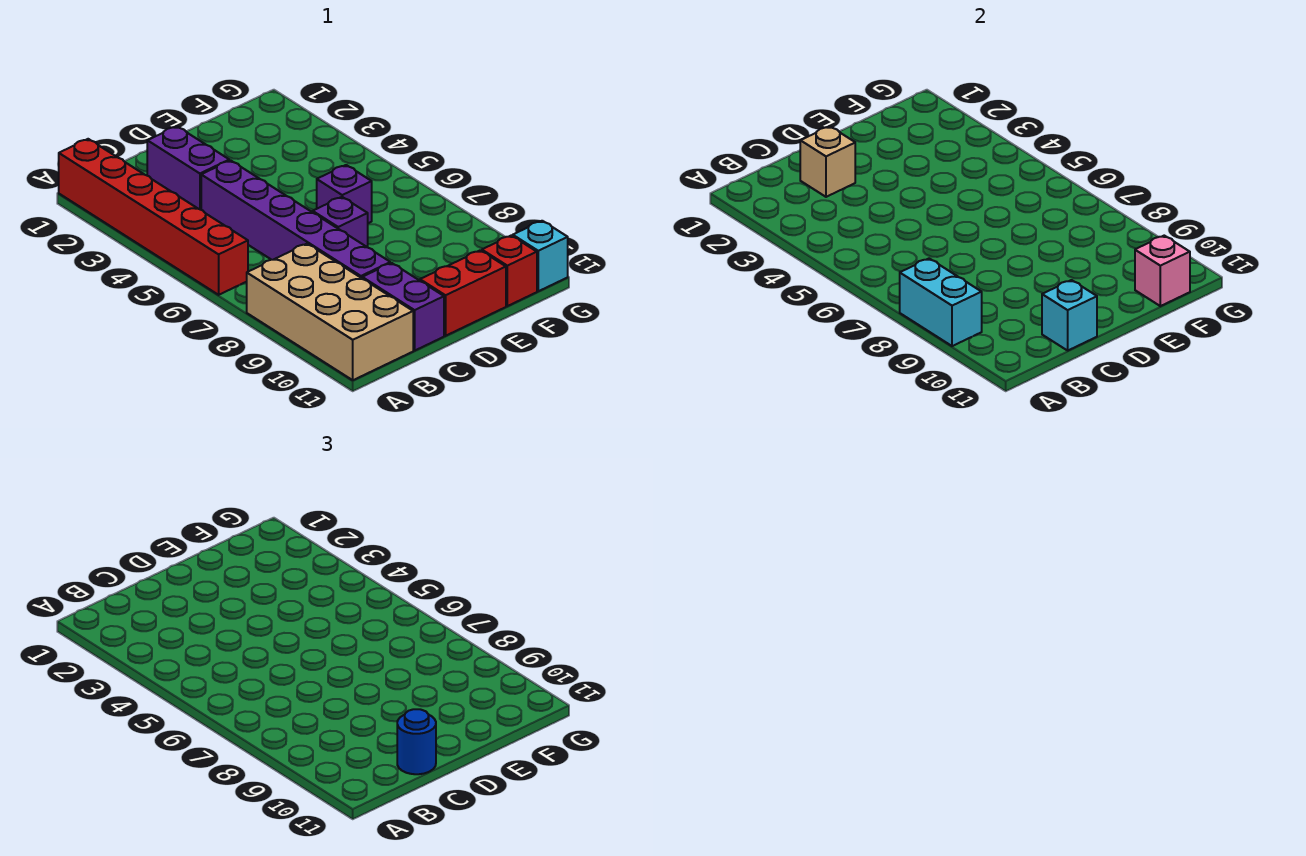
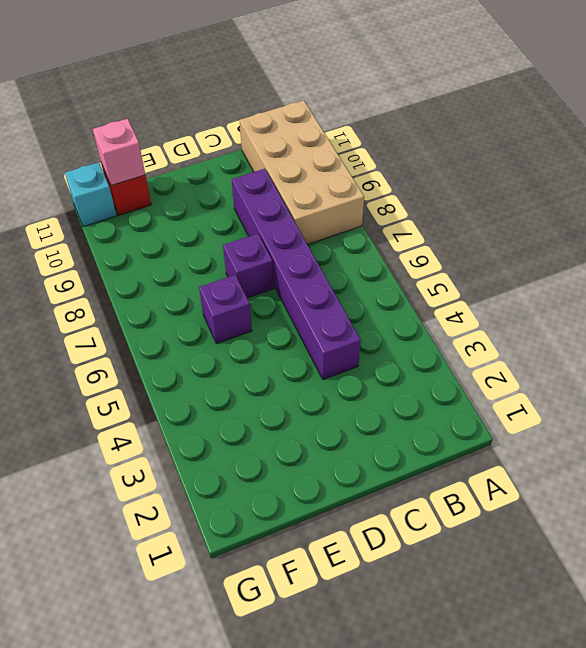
none -> red brick A1:A6 level 1
none -> purple brick C2:C3 level 1
none -> purple brick C10:C11 level 1

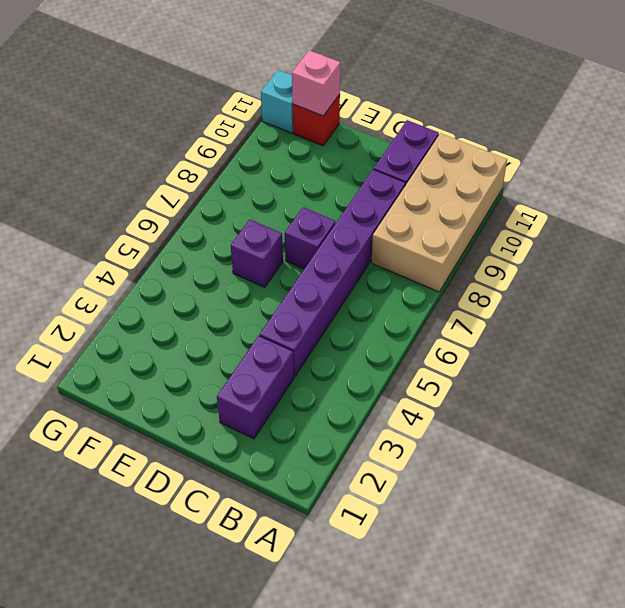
none -> red brick A1:A6 level 1
none -> red brick D11:E11 level 1
none -> cyan brick A8:A9 level 2

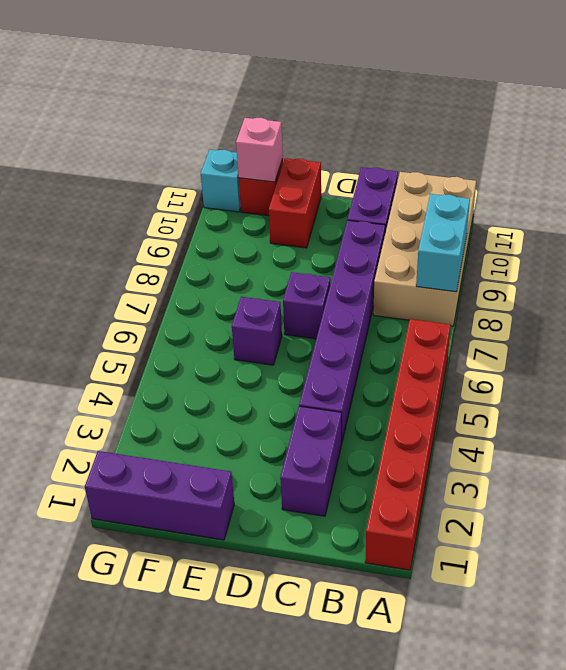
purple brick E1:G1 level 1 -> none
red brick E10:E11 level 1 -> red brick D11:E11 level 1
none -> tan brick C2 level 2
none -> cyan brick C11 level 2
none -> blue round brick C11 level 3

